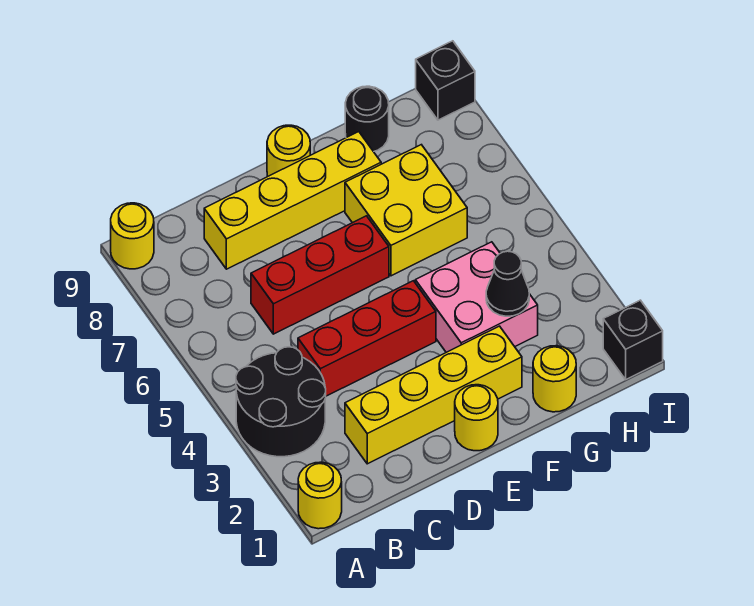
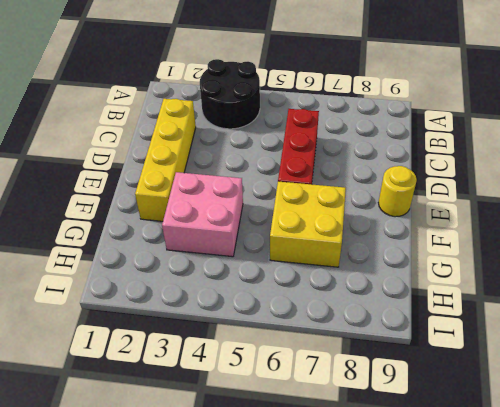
none -> yellow round brick A1 level 1
none -> yellow round brick A9 level 1
none -> red brick C4:E4 level 1

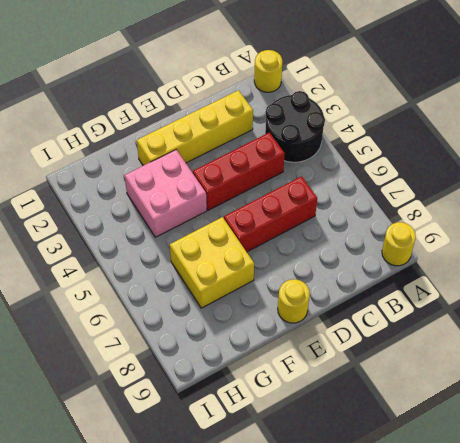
none -> yellow brick C8:F8 level 1
none -> yellow round brick E1 level 1
none -> yellow round brick G1 level 1

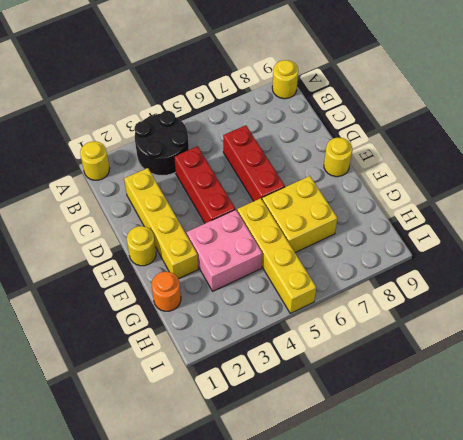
yellow brick F5:I5 level 1 -> yellow brick C8:F8 level 1
orange round brick G1 level 1 -> yellow round brick G1 level 1
none -> black round brick G9 level 1
none -> black brick I1 level 1
none -> black brick I9 level 1

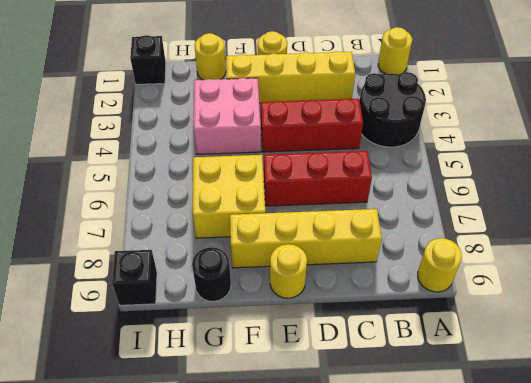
none -> black cone G3 level 2

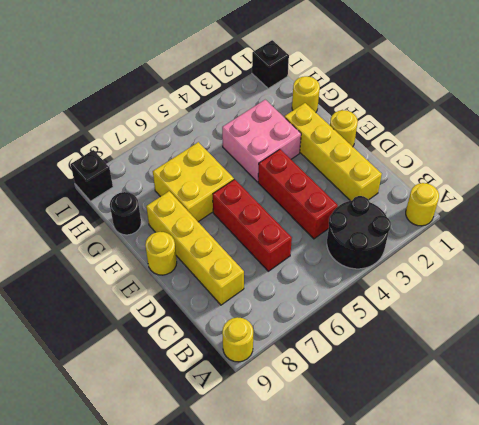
none -> black cone G3 level 2

